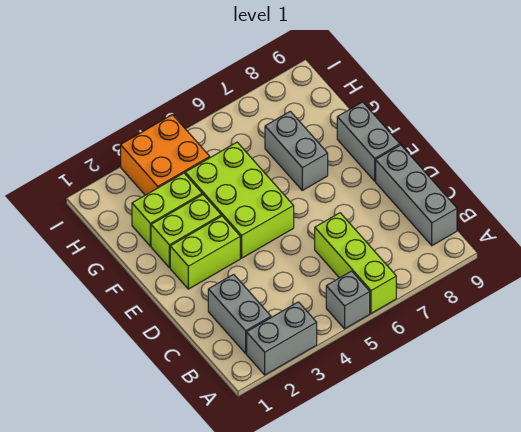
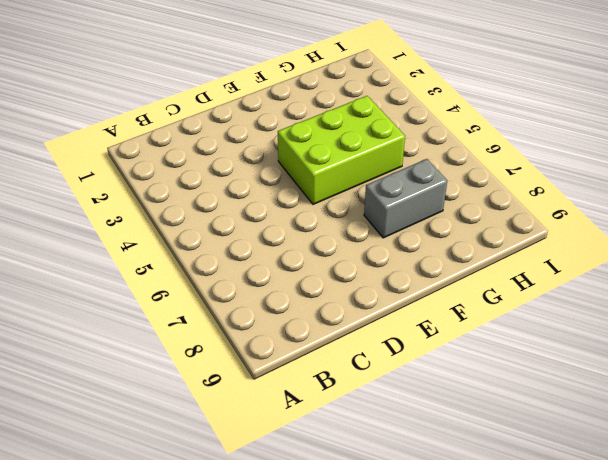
none -> grey brick A2:A3 level 1
none -> grey brick A5 level 1
none -> lime brick A6:C6 level 1

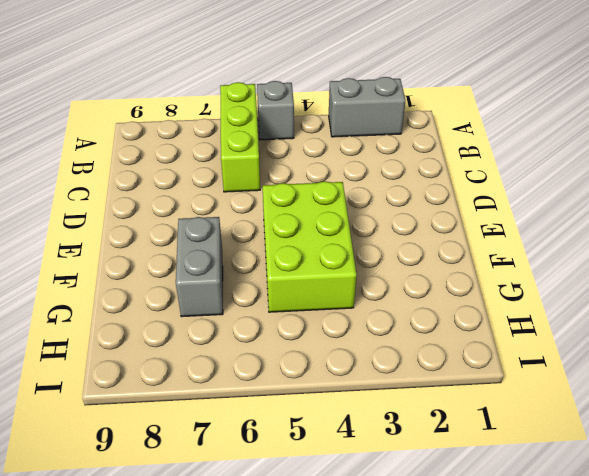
none -> grey brick B2:C2 level 1
none -> grey brick B9:D9 level 1
none -> lime brick E2:E3 level 1

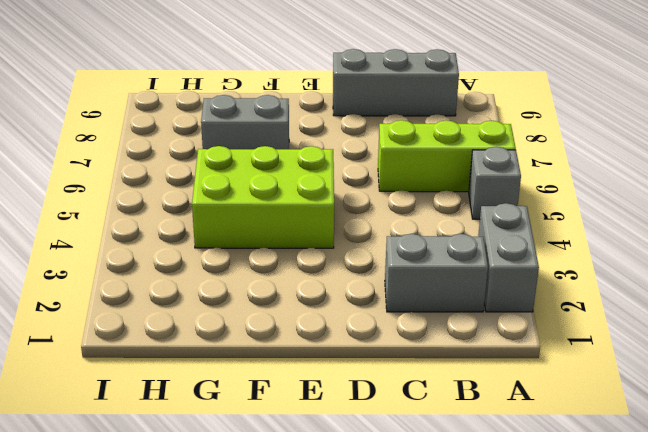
none -> lime brick E2:E3 level 1
none -> grey brick E9:F9 level 1
none -> lime brick F2:F3 level 1

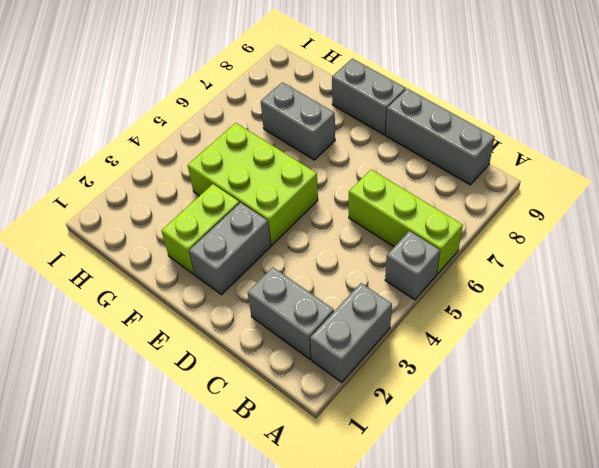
grey brick E2:E3 level 1 -> lime brick E2:E3 level 1
none -> lime brick G2:G3 level 1
none -> orange brick H3:I4 level 1

